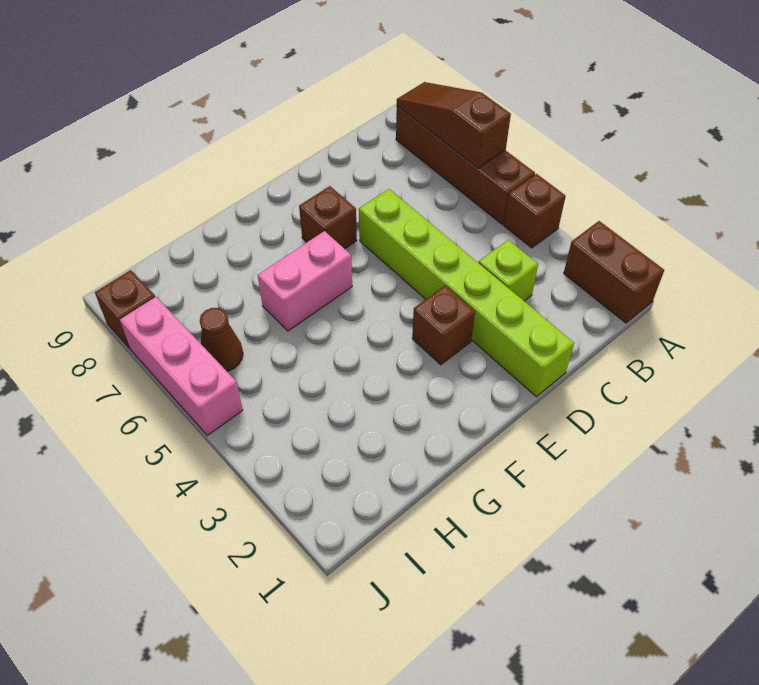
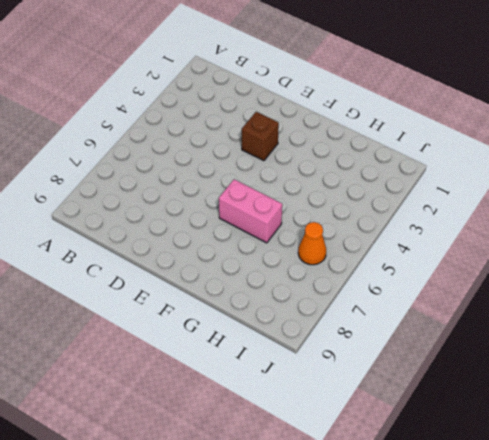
orange cone I6 level 1 -> brown cone I6 level 1
none -> brown brick A1:A2 level 1
none -> brown brick A4 level 1
none -> brown brick A5:A8 level 1

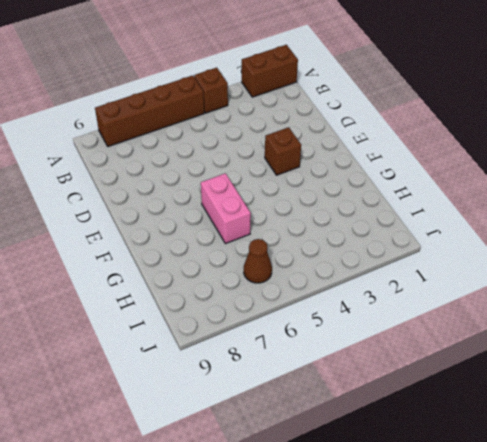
none -> lime brick C3 level 1
none -> lime brick D1:D6 level 1
none -> brown brick E7 level 1

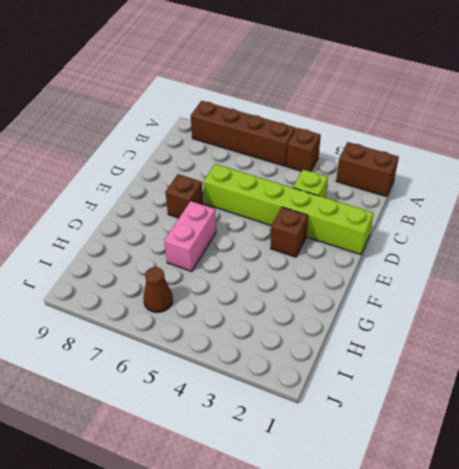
none -> pink brick J5:J7 level 1
none -> brown brick J8 level 1
none -> brown slope A6:A8 level 2 top 6

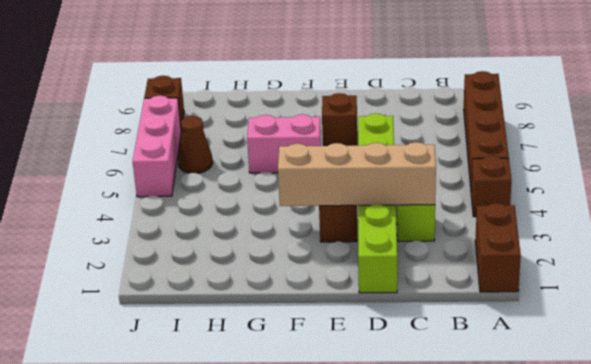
tan brick C3:F3 level 2 -> none
none -> brown slope A6:A8 level 2 top 6

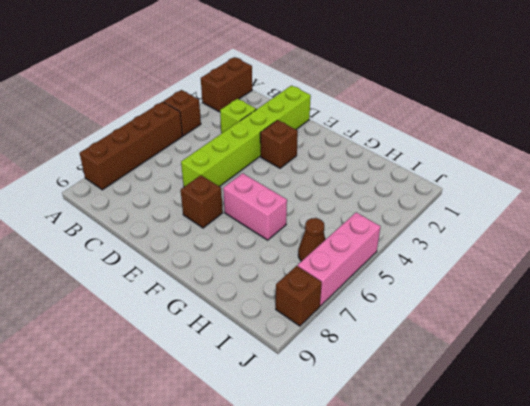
none -> brown slope A6:A8 level 2 top 6

